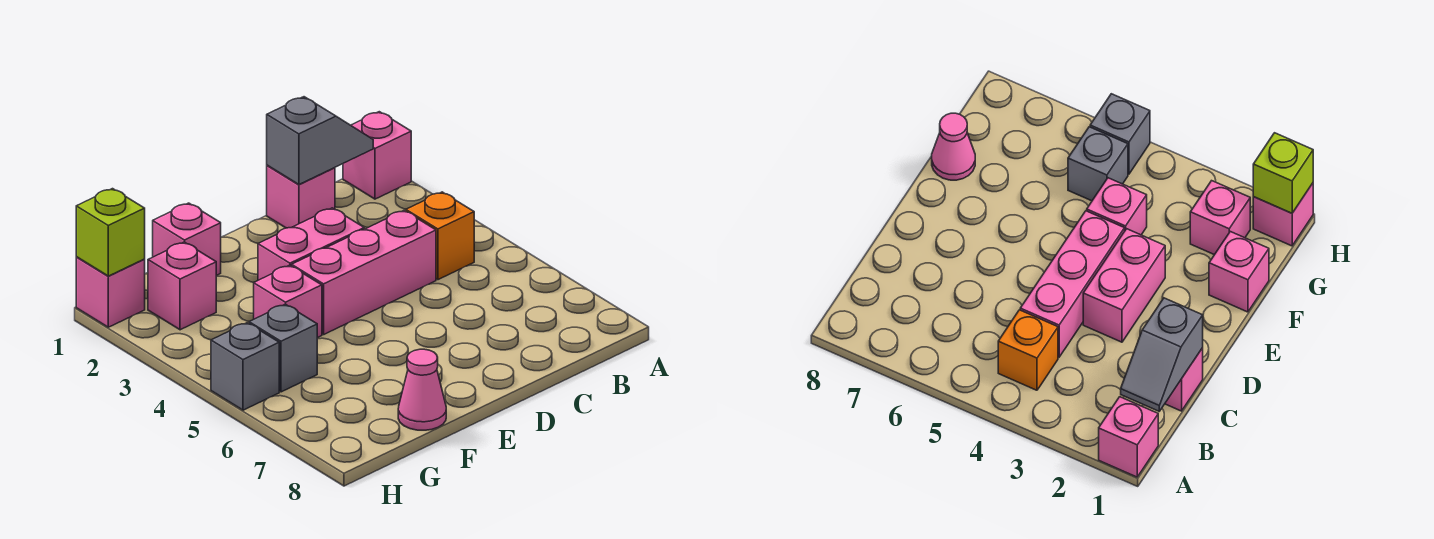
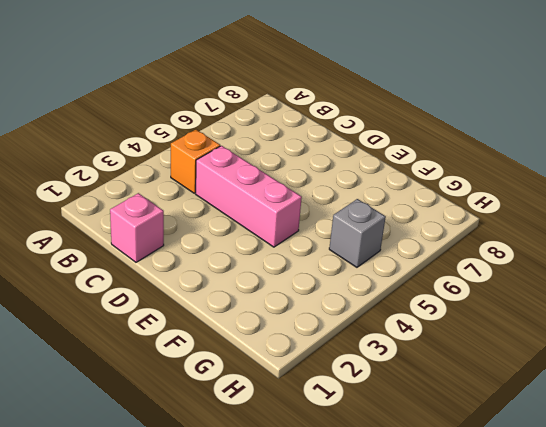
none -> pink brick A1 level 1
none -> pink brick D3:E3 level 1
none -> pink brick F1 level 1

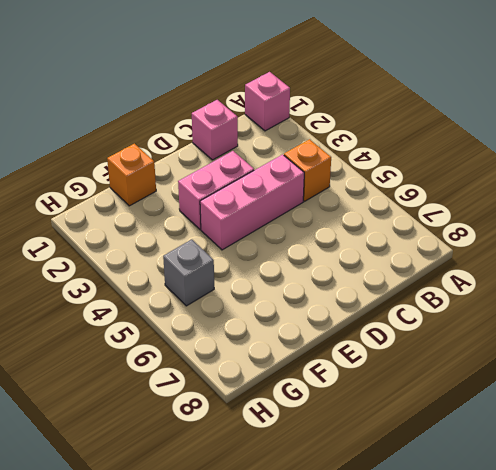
orange brick F1 level 1 -> pink brick F1 level 1
none -> pink brick F4 level 1
none -> pink cone F8 level 1
none -> pink brick G2 level 1

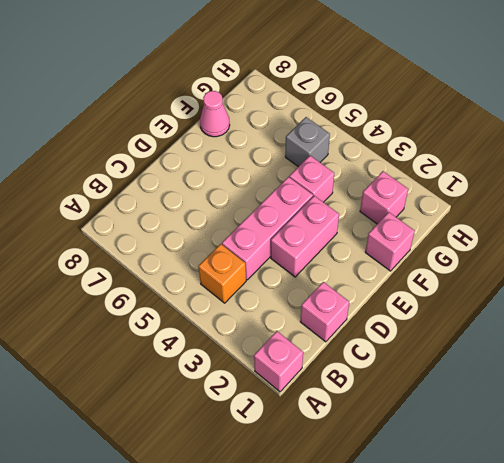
none -> pink brick H1 level 1
none -> grey brick H5 level 1
none -> grey slope B1:C1 level 2 top C

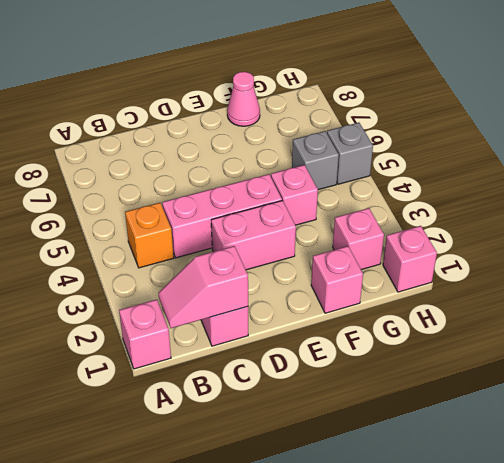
pink slope B1:C1 level 2 top C -> grey slope B1:C1 level 2 top C
none -> lime brick H1 level 2

